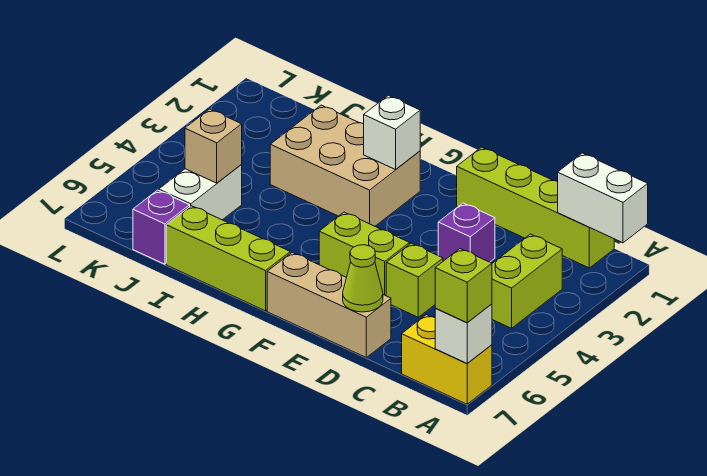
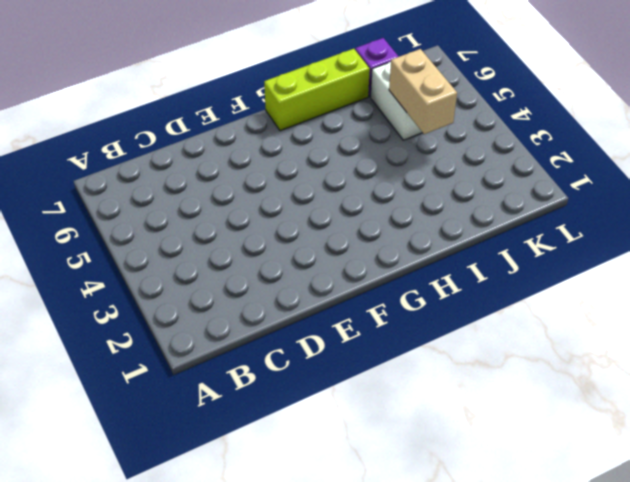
tan brick J4:J5 level 2 -> tan brick J5 level 2
none -> yellow brick A7:B7 level 1
none -> lime brick B1:E1 level 1
none -> lime brick B3:B4 level 1

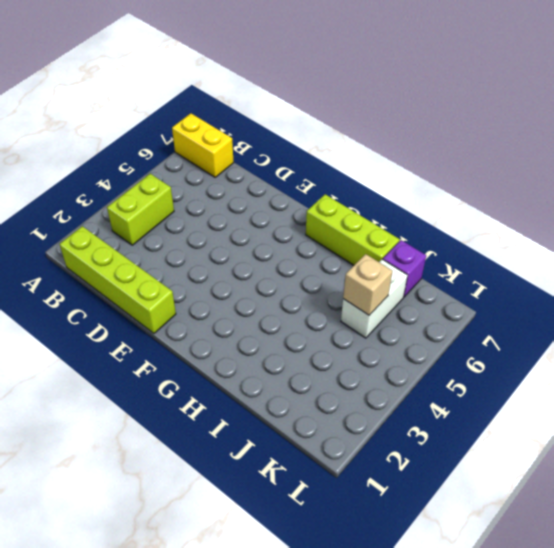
none -> purple brick D3 level 1
none -> lime brick D5 level 1
none -> tan brick D7:F7 level 1

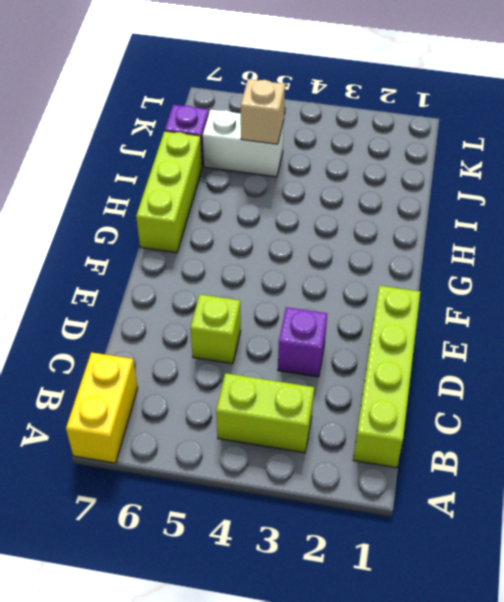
none -> tan brick D7:F7 level 1
none -> lime brick E5:F5 level 1
none -> tan brick G2:I3 level 1

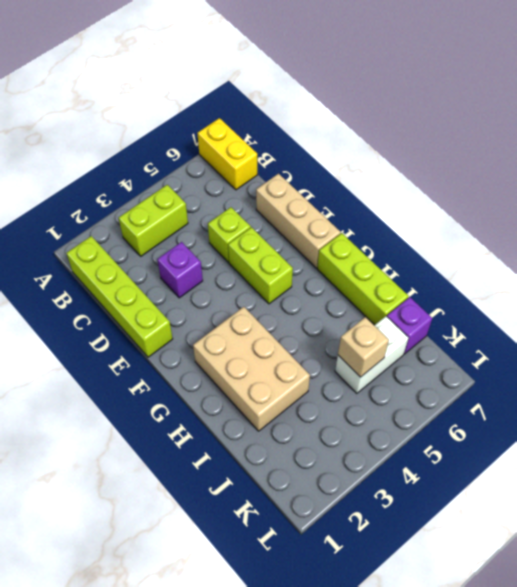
none -> white brick A1:B1 level 2
none -> white brick A7 level 2
none -> lime cone D7 level 2

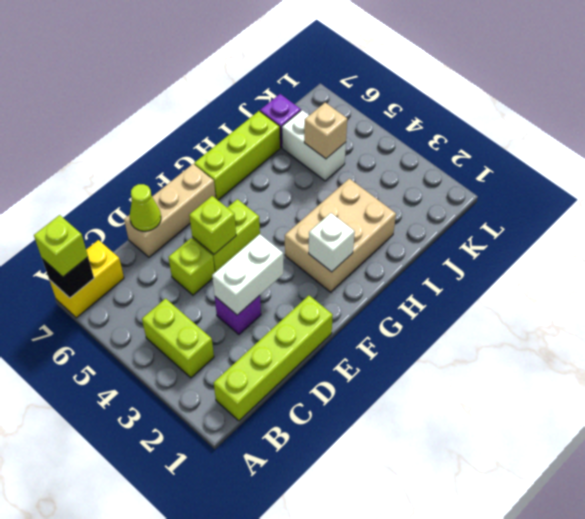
black brick A7 level 2 -> white brick A7 level 2
white brick D3:E3 level 2 -> white brick A1:B1 level 2
lime brick E5 level 2 -> none

